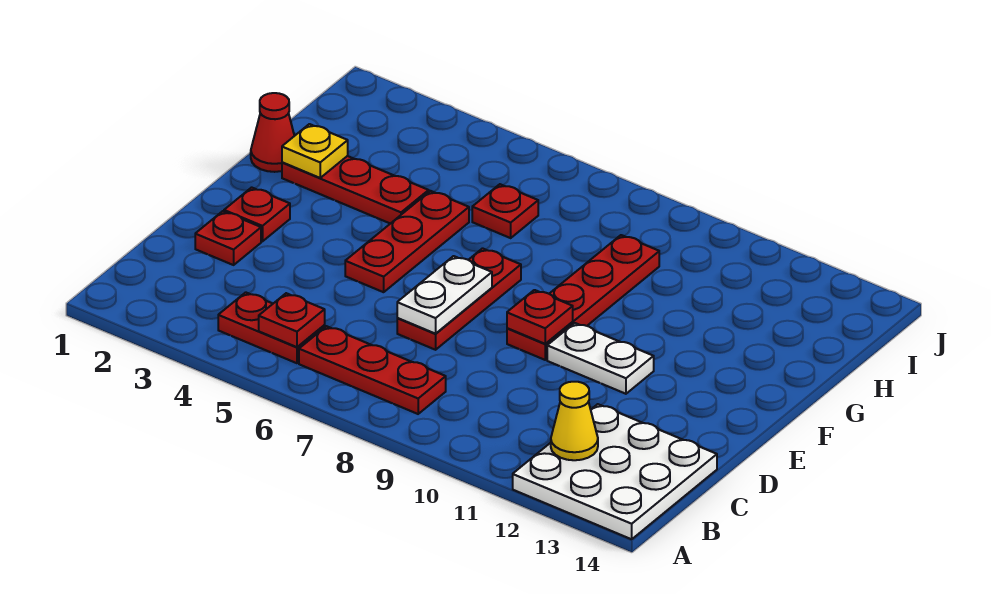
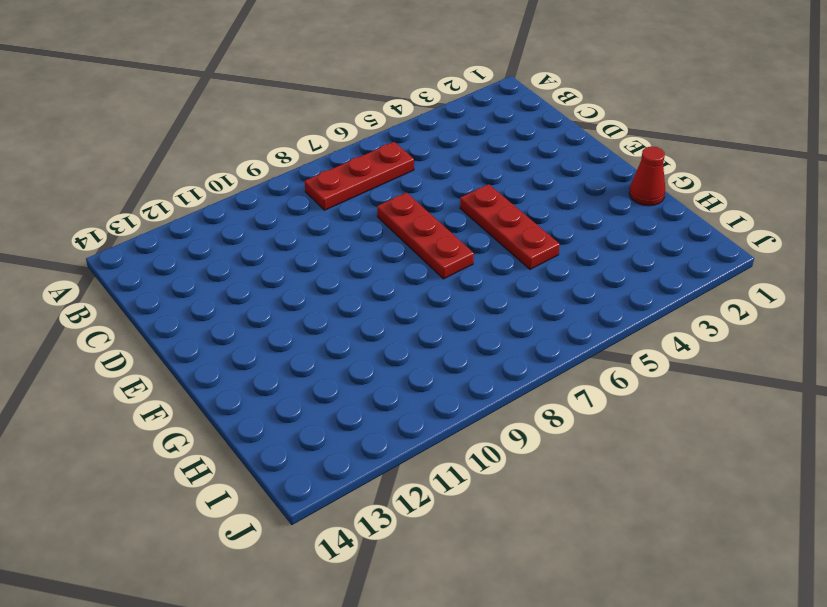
none -> white plate A12:C14 level 1
none -> red plate B4:B5 level 1
none -> red plate D2 level 1

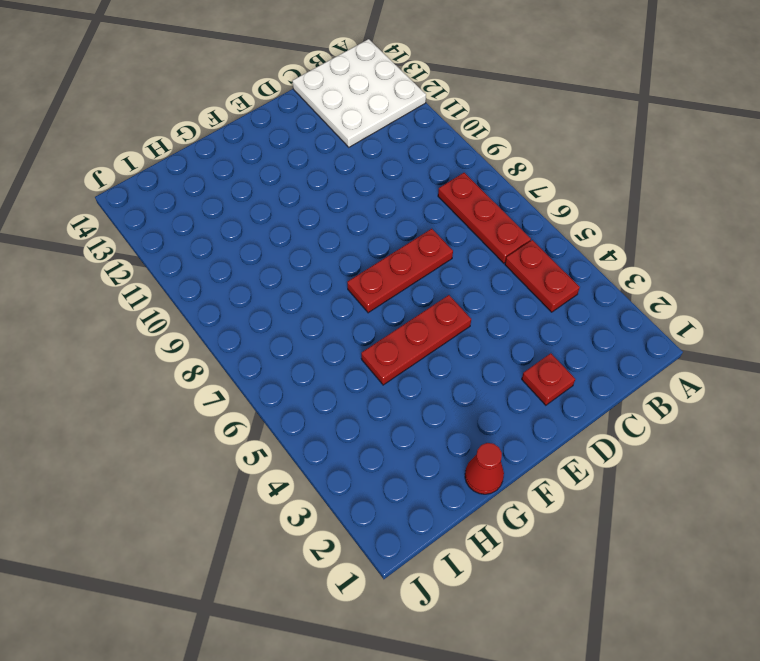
none -> red plate E2 level 1
none -> red plate E9:H9 level 1
none -> white plate E10:E11 level 1

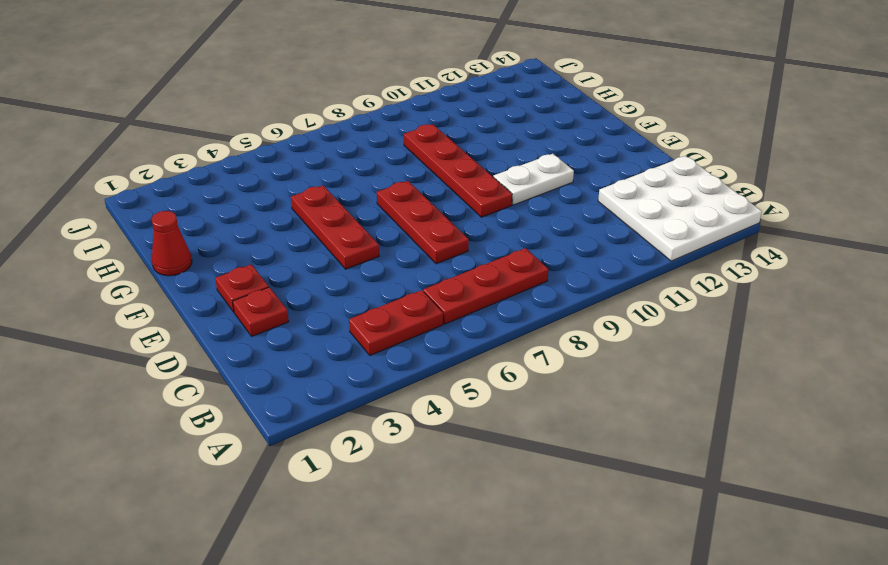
none -> red plate G2:G4 level 1
none -> red plate H6 level 1
none -> red plate B5 level 2

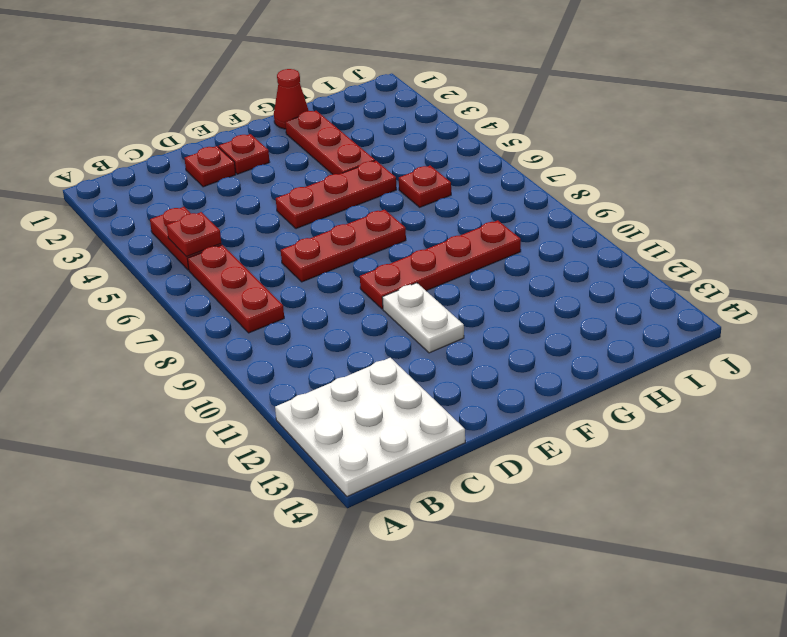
none -> yellow cone B12 level 2
none -> white plate D7:E7 level 2
none -> red plate E9 level 2

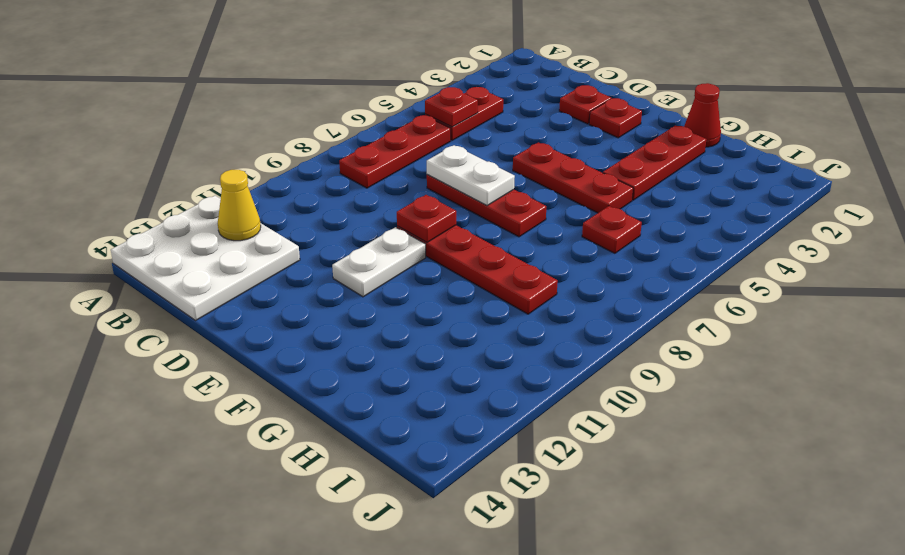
none -> yellow plate G2 level 2

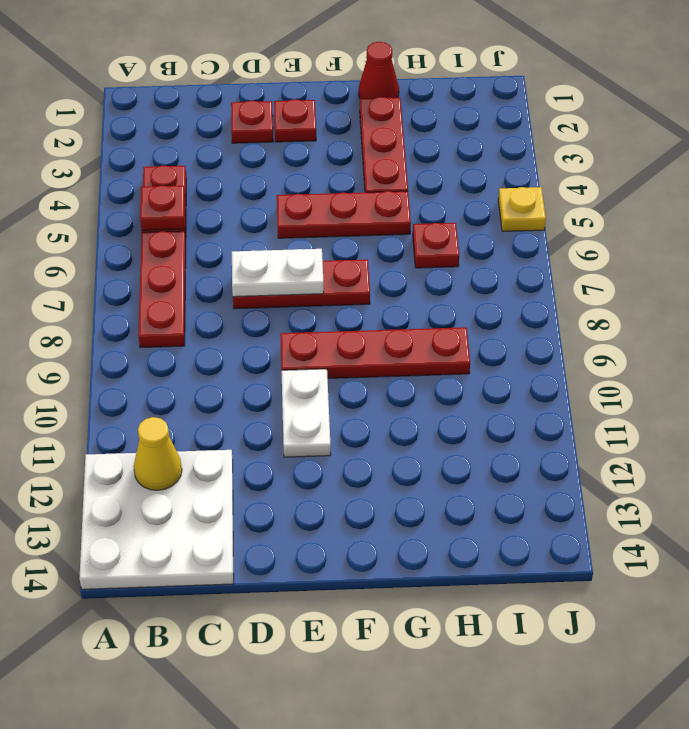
yellow plate J5 level 1 -> yellow plate G2 level 2
none -> red plate E9 level 2

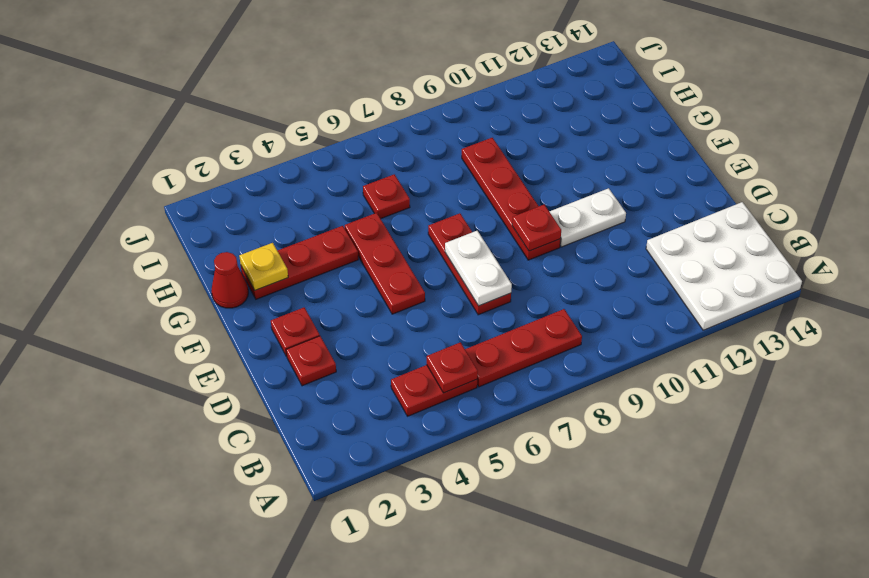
none -> yellow cone B12 level 2

